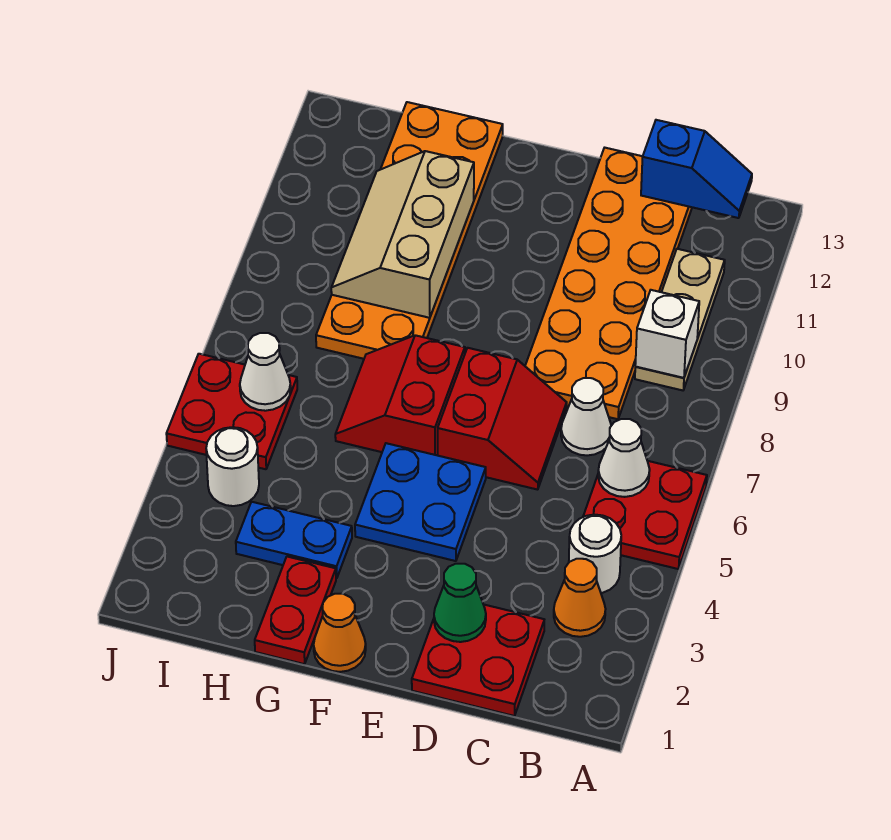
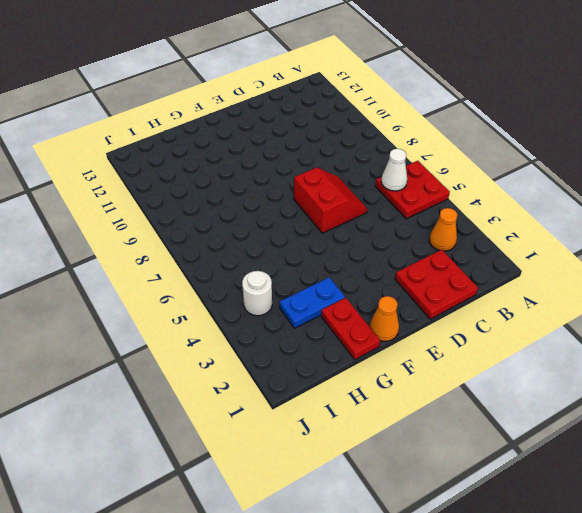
none -> white round brick B4 level 1
none -> tan plate B9:B11 level 1
none -> white cone C7 level 1

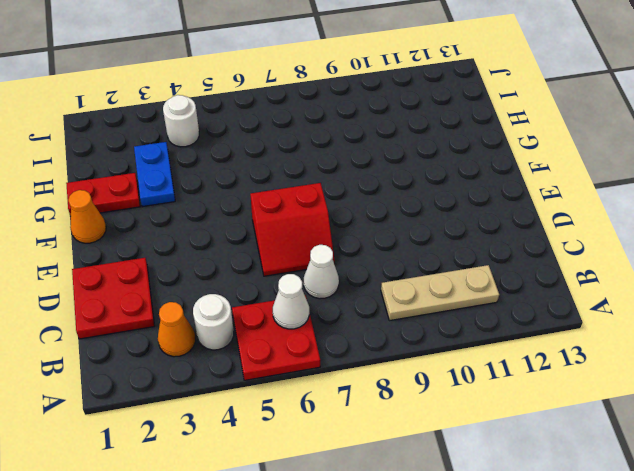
none -> orange plate C8:D13 level 1
none -> blue plate E4:F5 level 1
none -> red slope F6:G7 level 1 top F

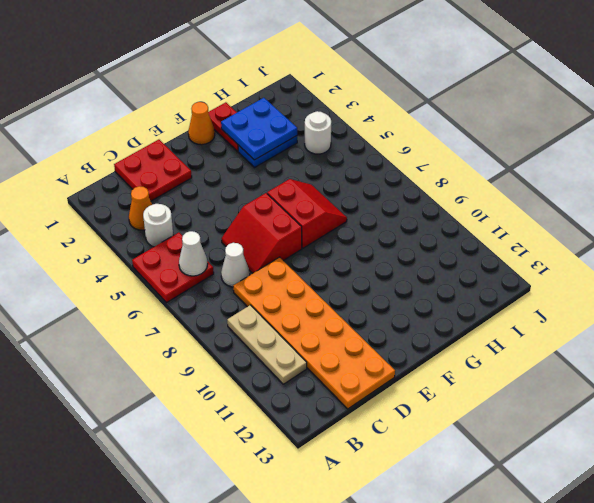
blue plate G2:H3 level 2 -> blue plate E4:F5 level 1
none -> orange plate G8:H13 level 1
none -> red plate I5:J6 level 1
none -> white brick B9 level 2

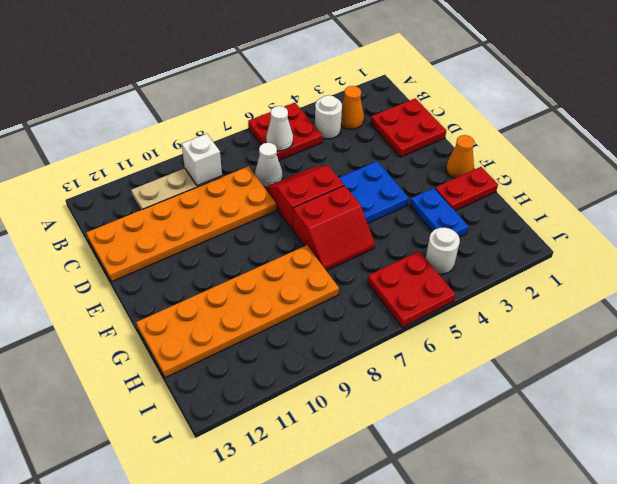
none -> blue slope B13:C13 level 2 top C
none -> green cone D2 level 2
none -> tan slope G9:H11 level 2 top G

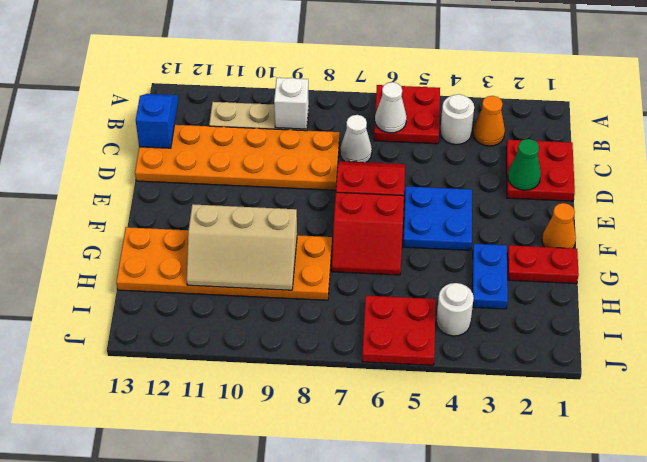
none -> white cone I6 level 2

